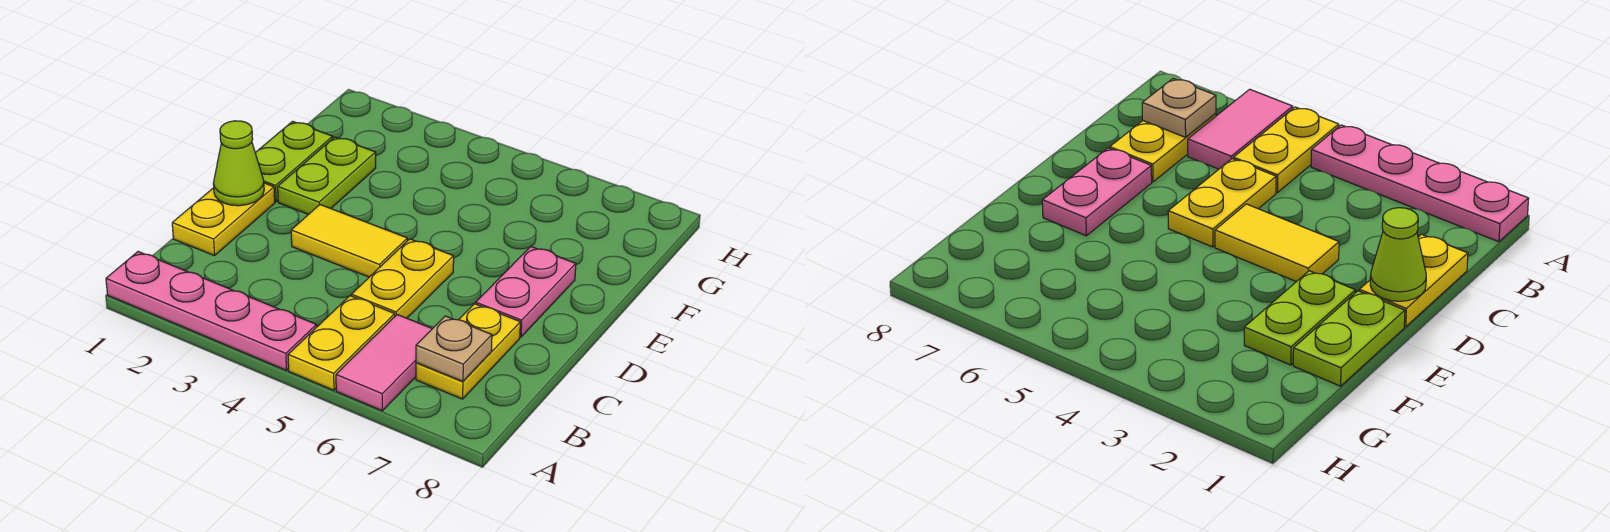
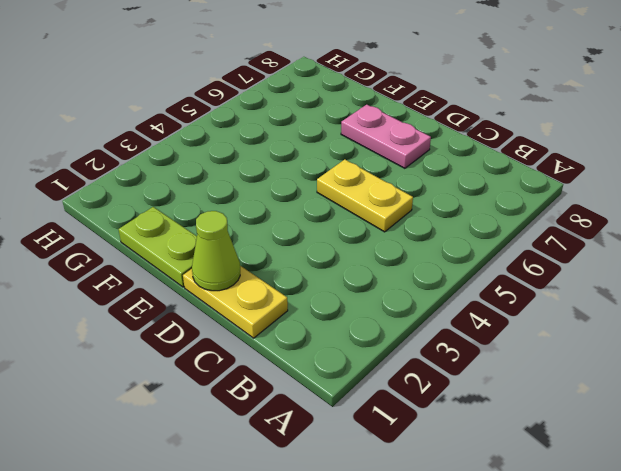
none -> pink plate A1:A4 level 1
none -> yellow plate A5:B5 level 1
none -> pink tile A6:B6 level 1

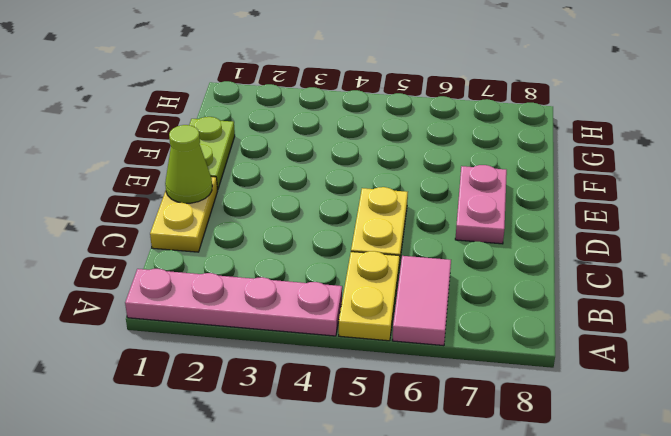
none -> yellow plate B7:C7 level 1
none -> yellow tile D3:D4 level 1
none -> lime plate E2:F2 level 1

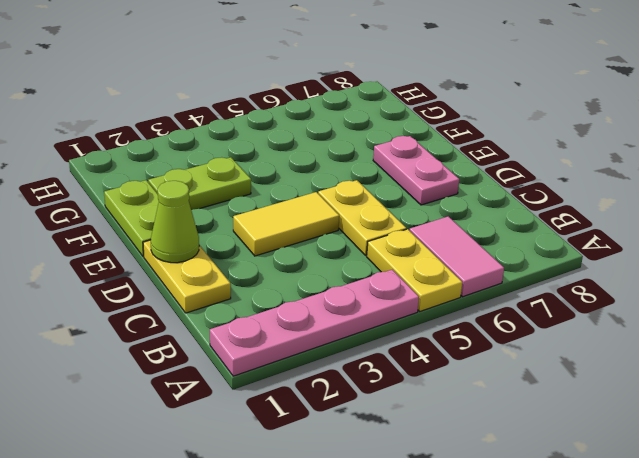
lime plate F2:F3 level 1 -> lime plate E2:F2 level 1
none -> yellow plate B7:C7 level 1
none -> tan plate B7 level 2

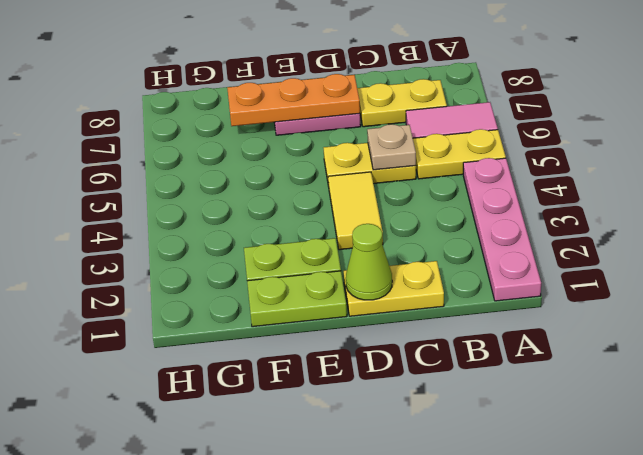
tan plate C5 level 2 -> tan plate B7 level 2
orange plate D7:F7 level 2 -> none

